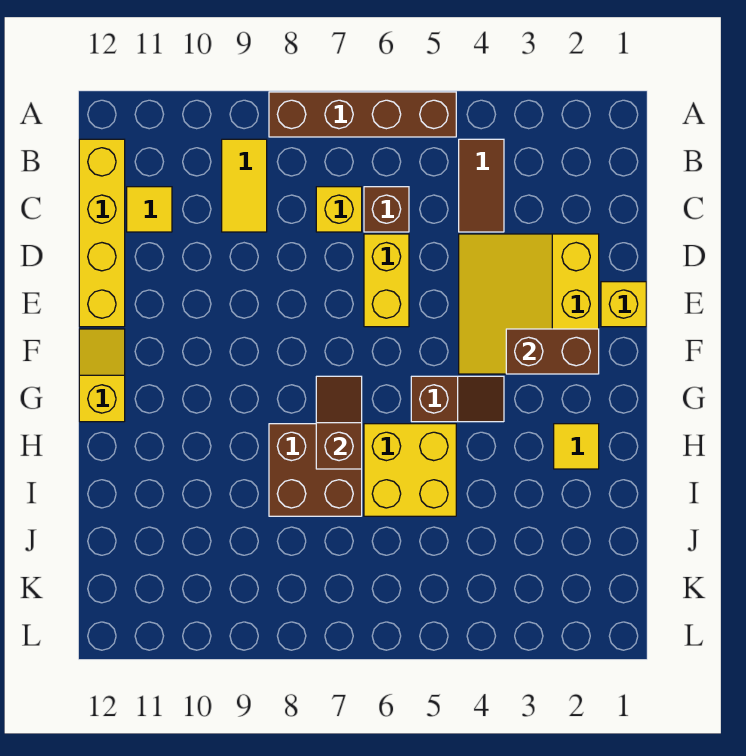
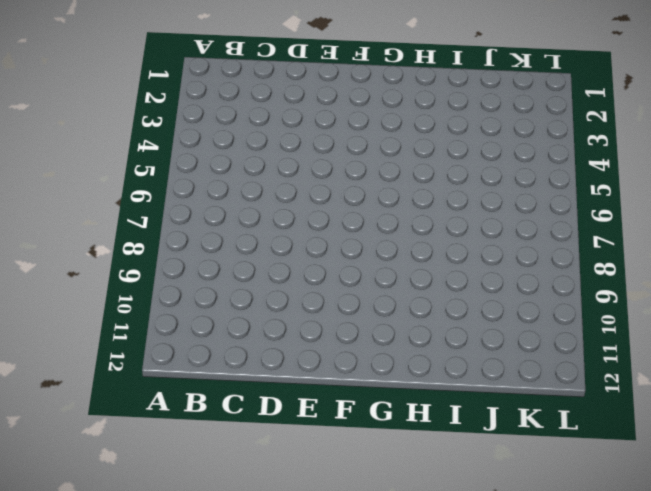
none -> brown brick A5:A8 level 1
none -> brown tile B4:C4 level 1
none -> yellow tile B9:C9 level 1

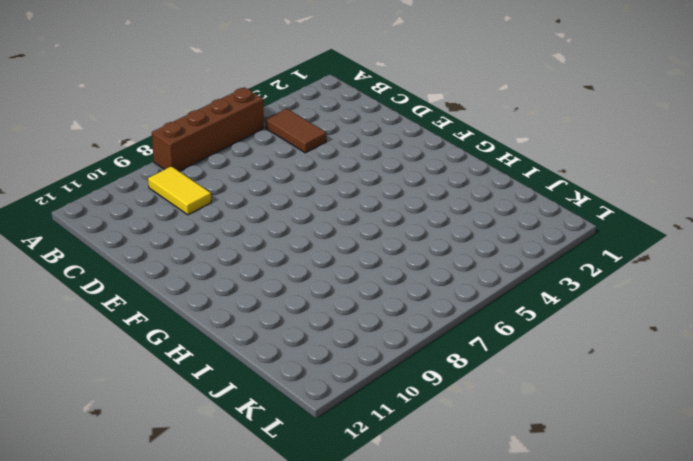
none -> yellow brick B12:E12 level 1
none -> brown brick C6 level 1
none -> yellow brick C7 level 1

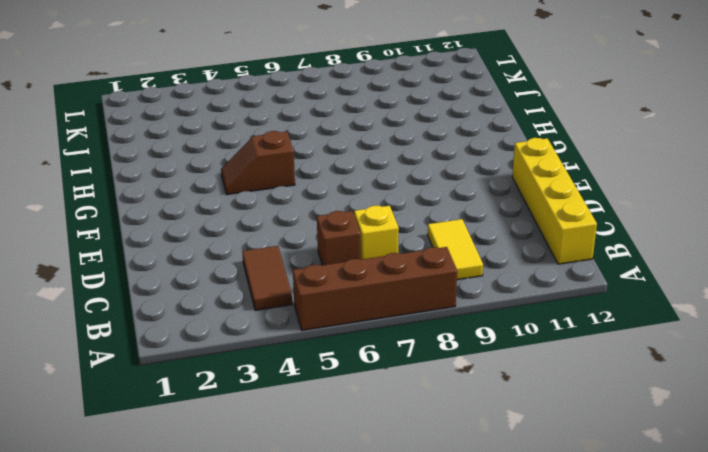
none -> yellow tile C11 level 1
none -> yellow slope D2:F4 level 1 top 2
none -> yellow brick D6:E6 level 1

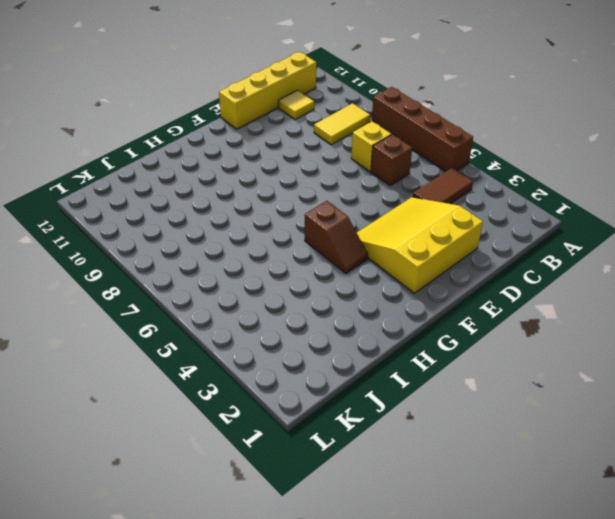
none -> yellow brick D6:E6 level 1
none -> yellow brick E1 level 1
none -> yellow slope F12:G12 level 1 top G

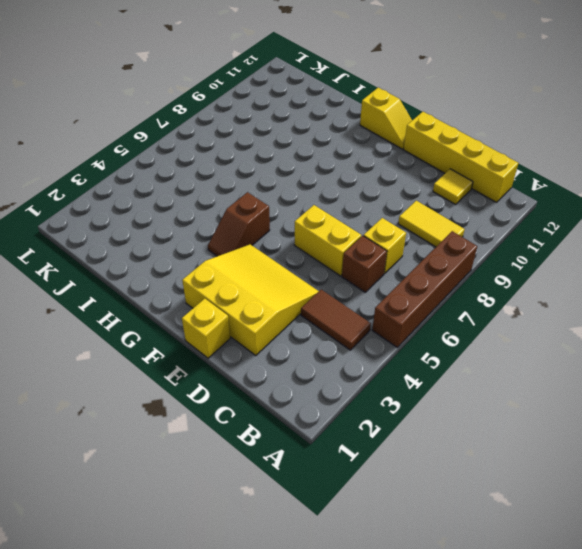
none -> yellow tile H2 level 1
none -> yellow brick H5:I6 level 1
none -> brown brick H7:I8 level 1

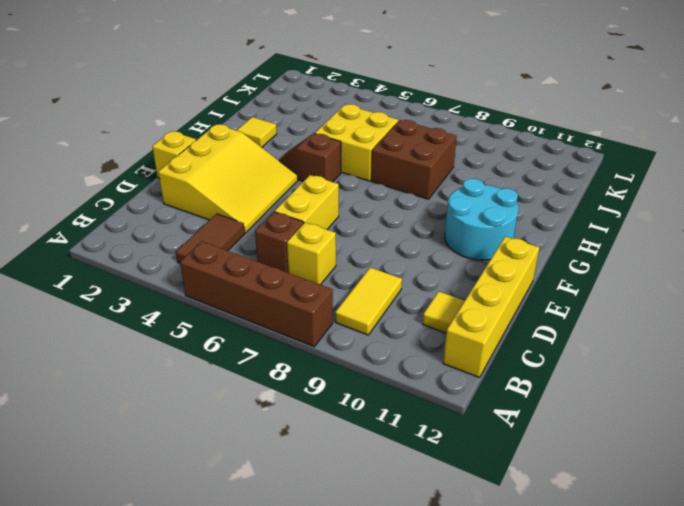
cyan round brick F10:G11 level 1 -> none
none -> yellow slope F12:G12 level 1 top G
none -> brown brick F2:F3 level 2
none -> brown slope G7:H7 level 2 top H

